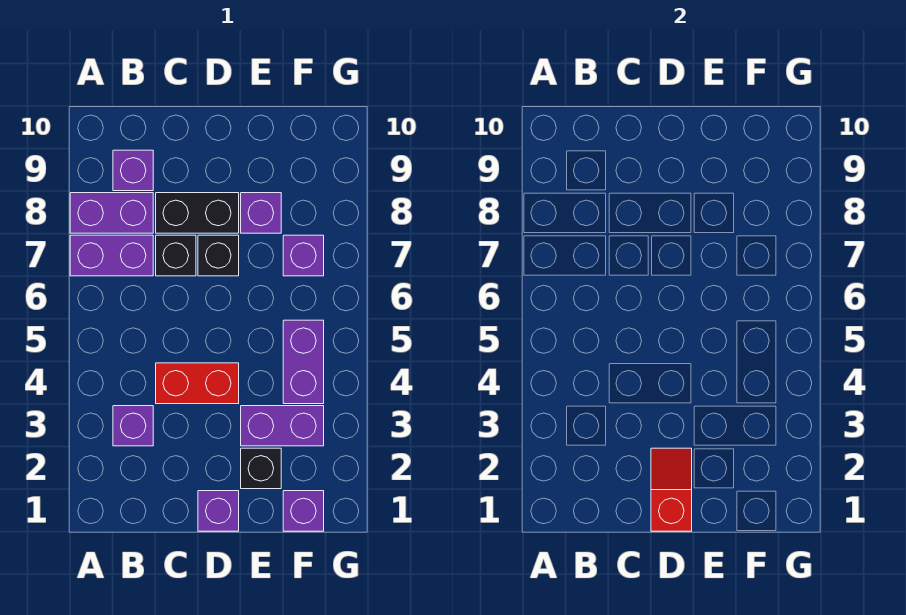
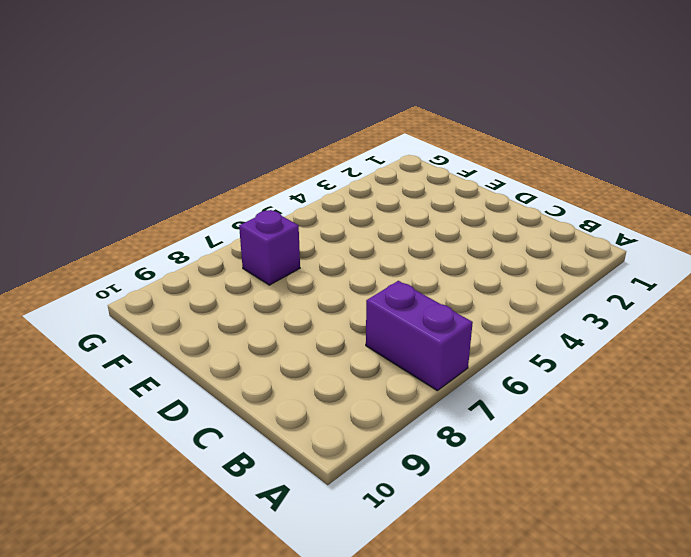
none -> purple brick A8:B8 level 1
none -> purple brick B3 level 1
none -> purple brick B9 level 1

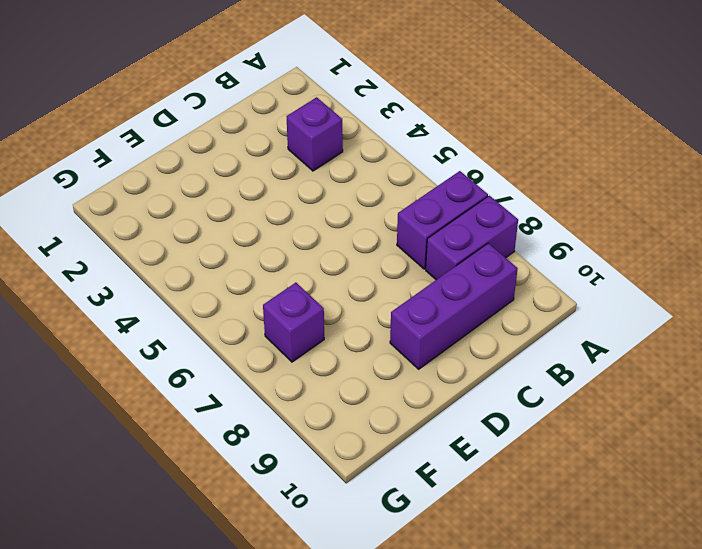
purple brick B9:D9 level 1 -> purple brick B9 level 1
none -> red brick C4:D4 level 1
none -> black brick C7 level 1
none -> black brick C8:D8 level 1

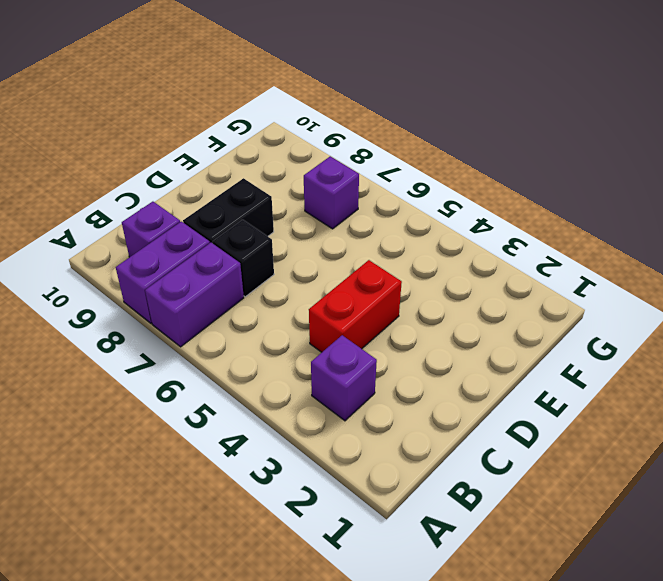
none -> purple brick D1 level 1
none -> black brick D7 level 1
none -> black brick E2 level 1

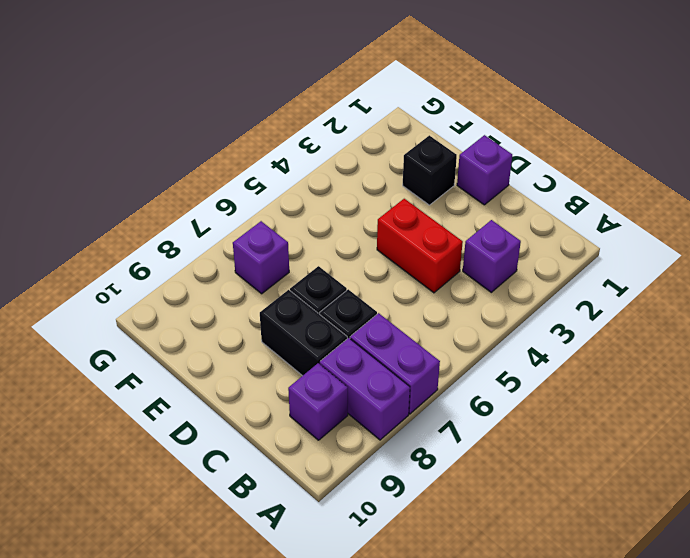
none -> purple brick E3:F3 level 1
none -> purple brick E8 level 1
none -> purple brick F1 level 1

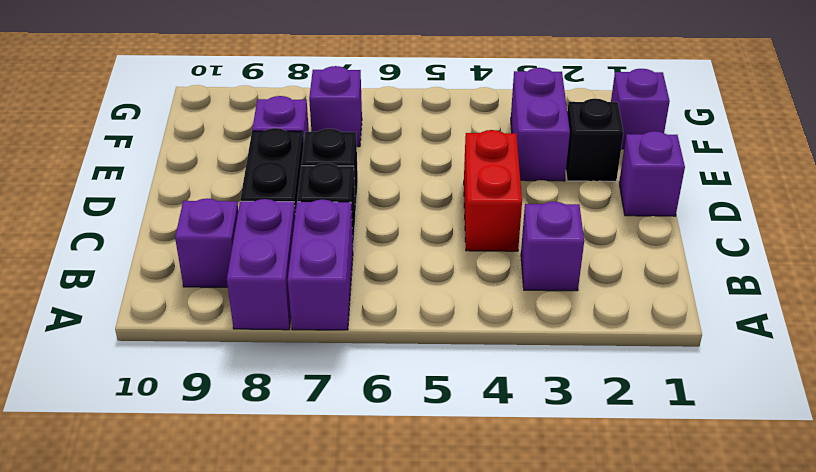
none -> purple brick F4:F5 level 1
none -> red slope D1:D2 level 2 top 1

